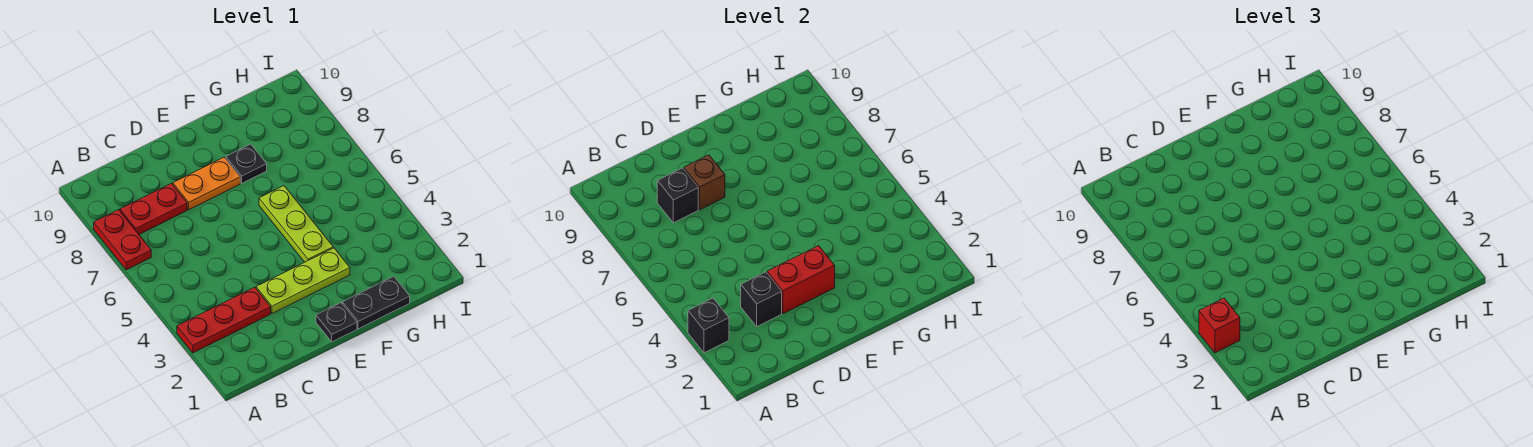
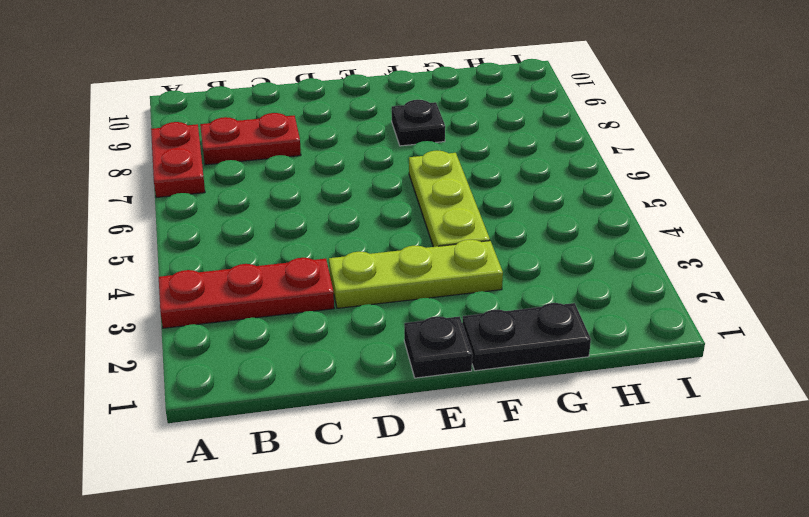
none -> orange plate D8:E8 level 1
none -> black brick A3 level 2
none -> black brick C3 level 2

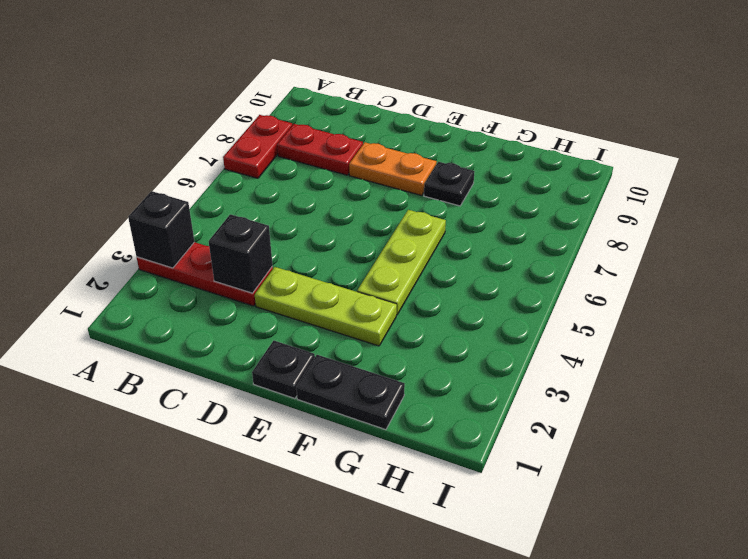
none -> black brick C8 level 2
none -> red brick D3:E3 level 2
none -> brown brick D8 level 2

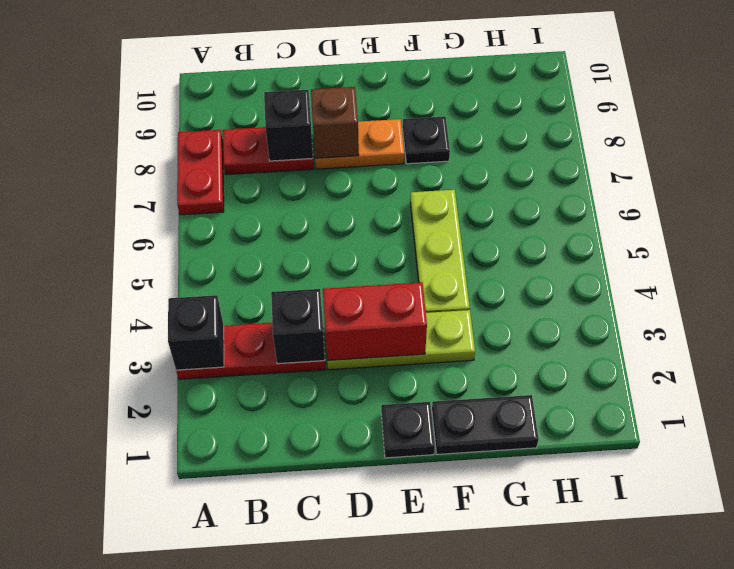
none -> red brick A3 level 3

